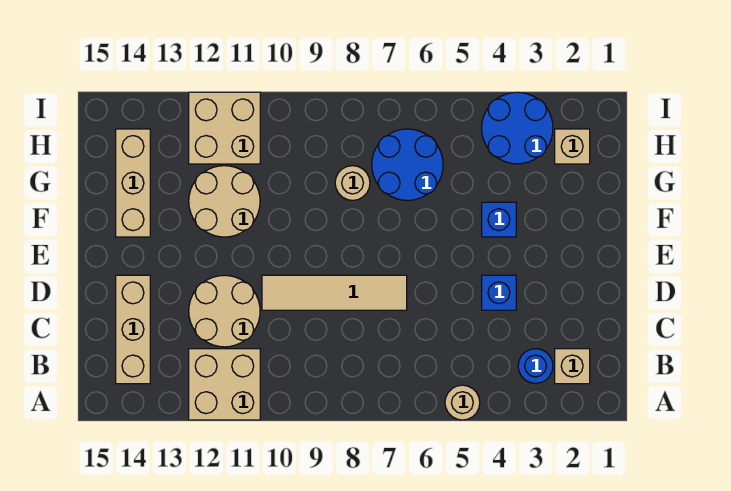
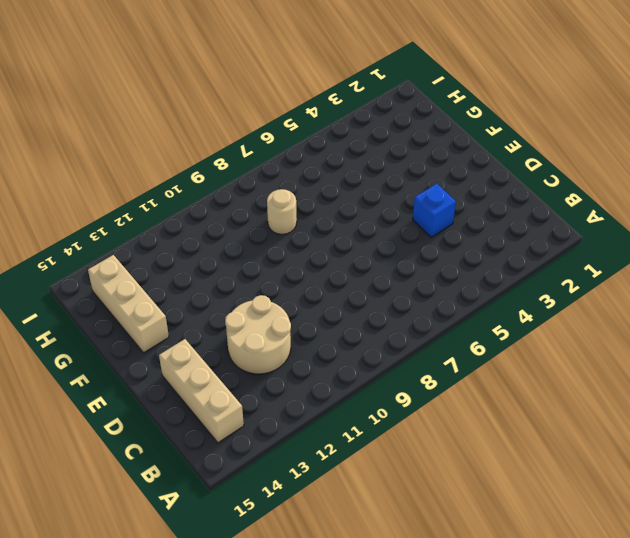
none -> tan round brick A5 level 1
none -> tan brick A11:B12 level 1
none -> tan brick B2 level 1

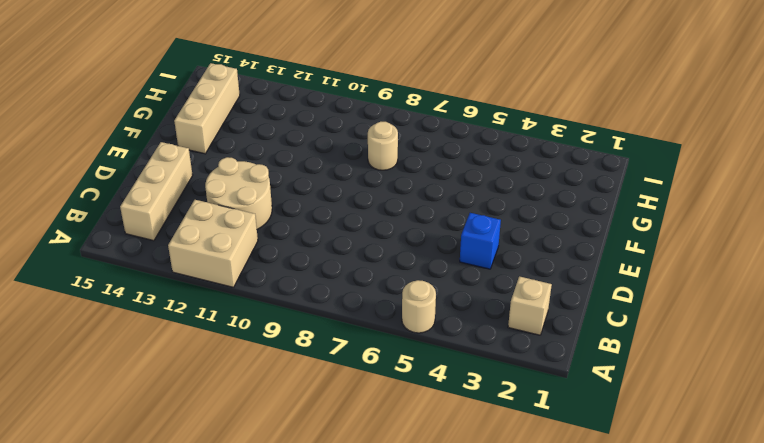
none -> blue round brick B3 level 1
none -> tan tile D7:D10 level 1
none -> blue brick F4 level 1

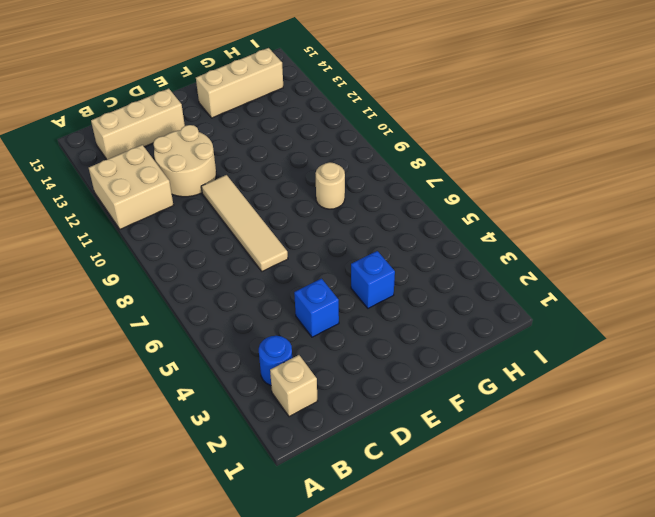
none -> tan round brick A5 level 1
none -> tan round brick F11:G12 level 1
none -> blue round brick G6:H7 level 1

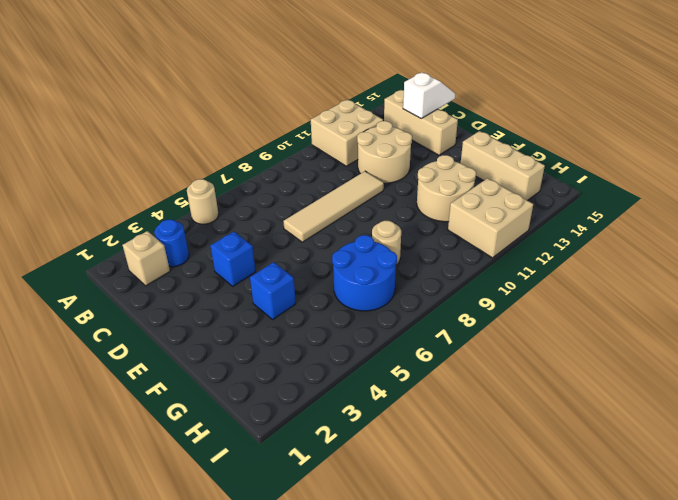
white slope C14:C15 level 2 top 14 -> none
none -> tan brick H2 level 1
none -> blue round brick H3:I4 level 1

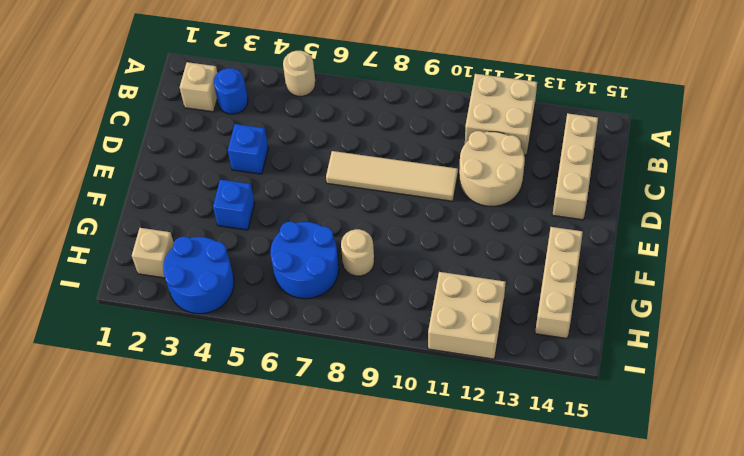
none -> tan round brick F11:G12 level 1

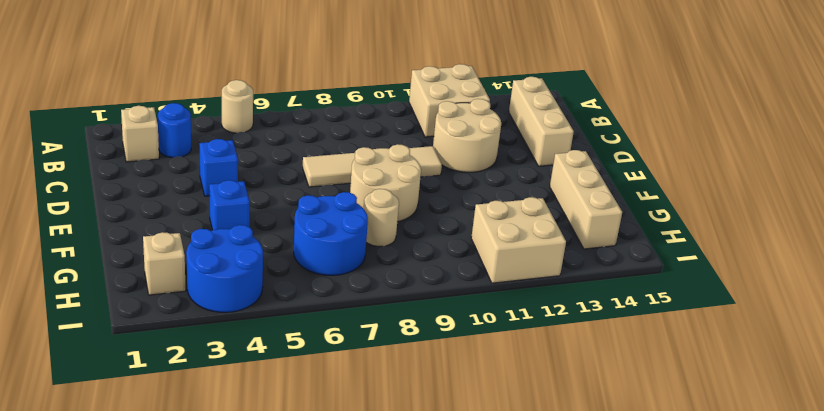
tan round brick E8:F9 level 1 -> tan round brick F11:G12 level 1

